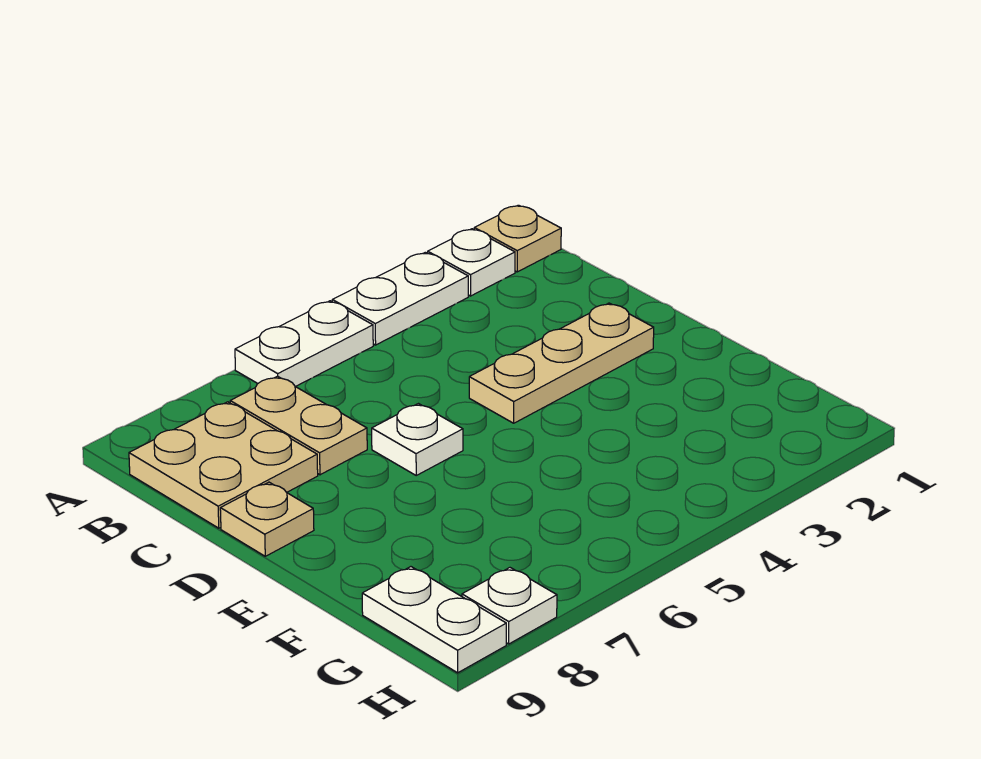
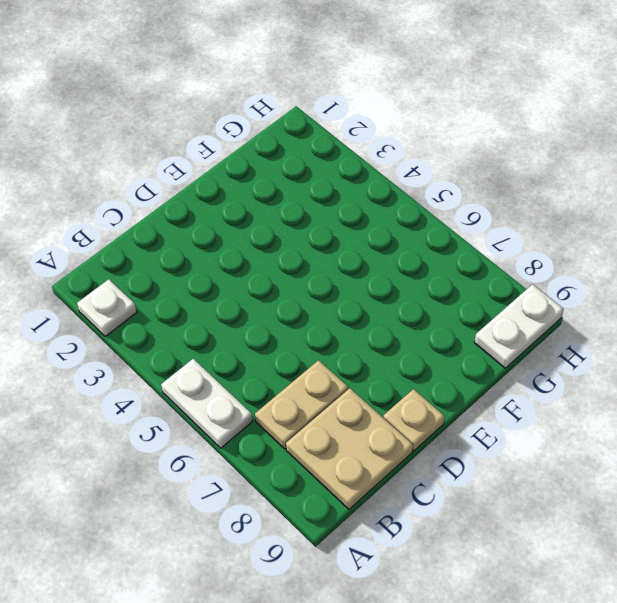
none -> tan plate A1 level 1
none -> white plate A3:A4 level 1

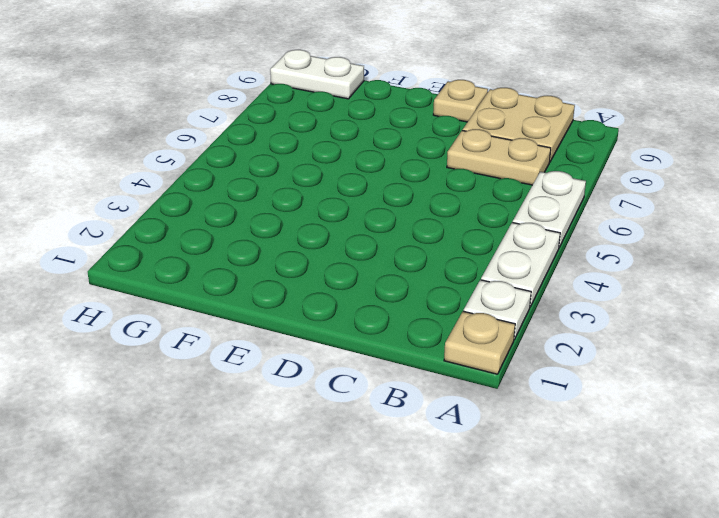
none -> tan plate D2:D4 level 1
none -> white plate D6 level 1

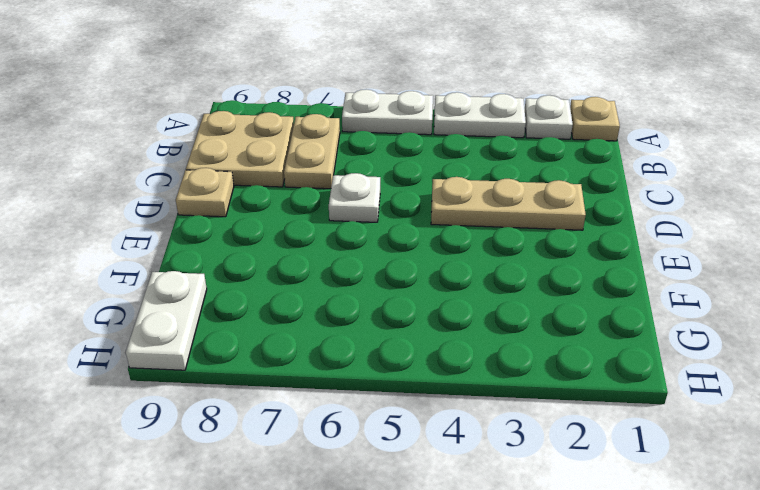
none -> white plate H8 level 1

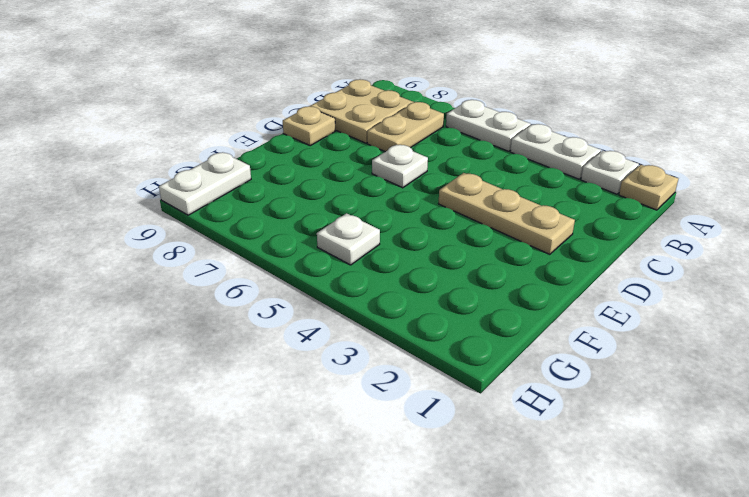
white plate G5 level 1 -> white plate H8 level 1

